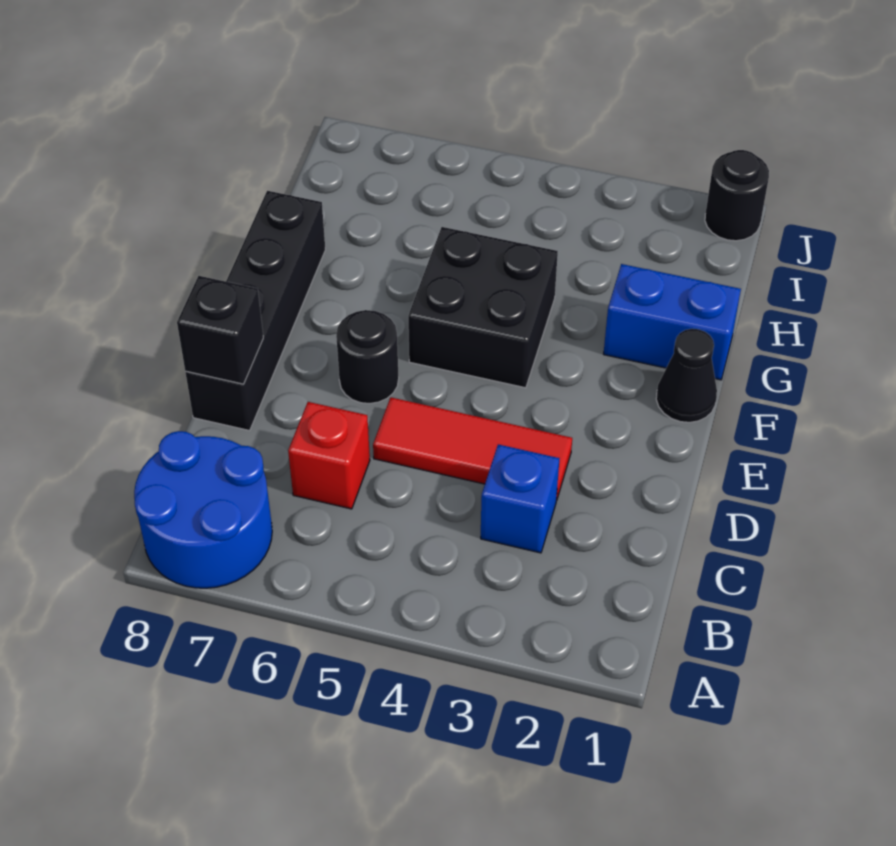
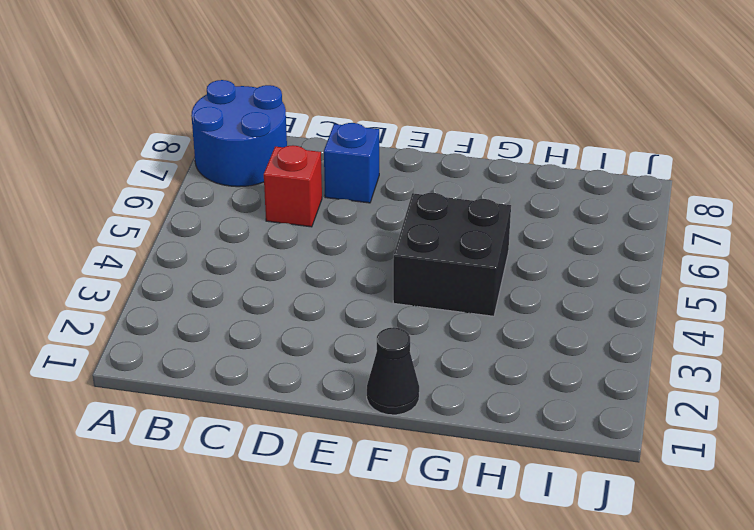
blue brick D7 level 1 -> blue brick C3 level 1
none -> red tile D3:D5 level 1
none -> black brick D8:G8 level 1

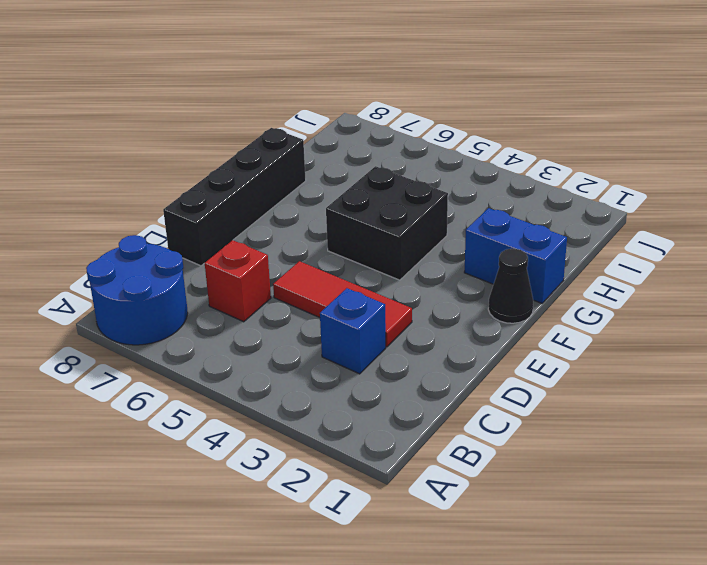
none -> black round brick E6 level 1
none -> black round brick J1 level 1

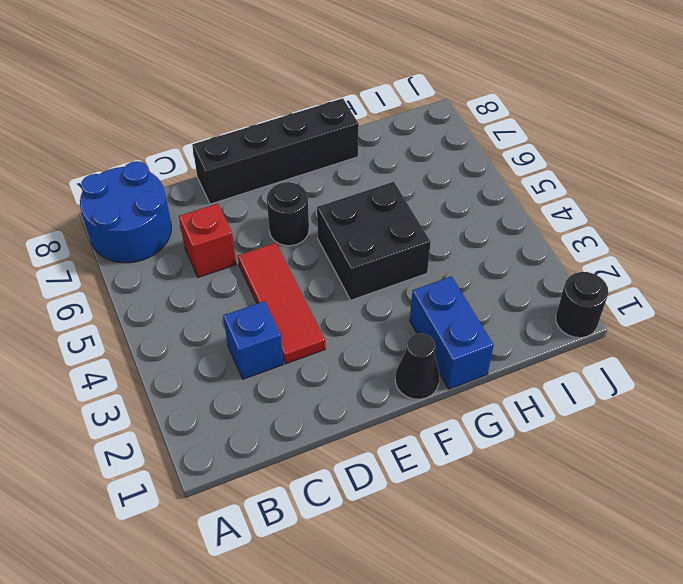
none -> black brick D8 level 2

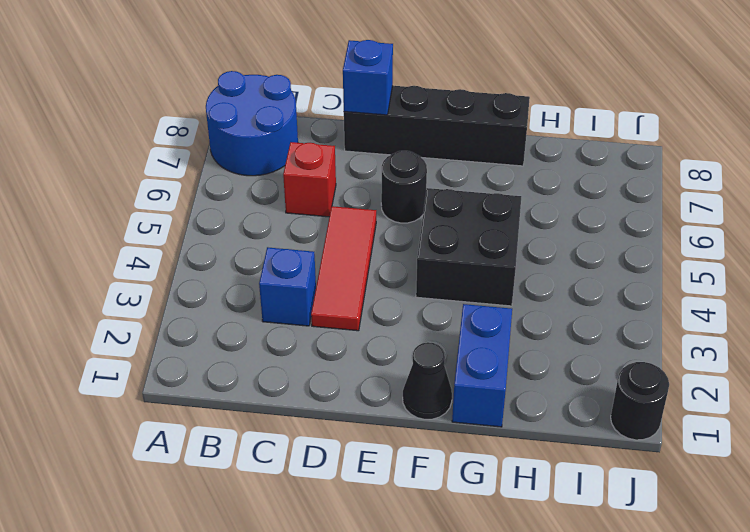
blue brick D8 level 2 -> black brick D8 level 2

